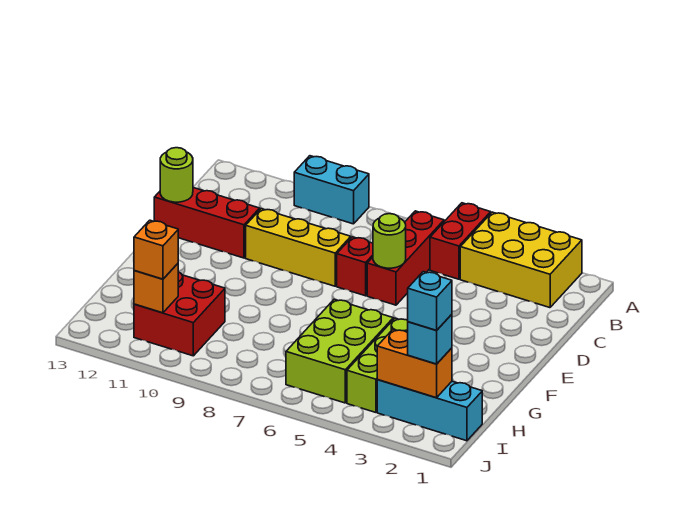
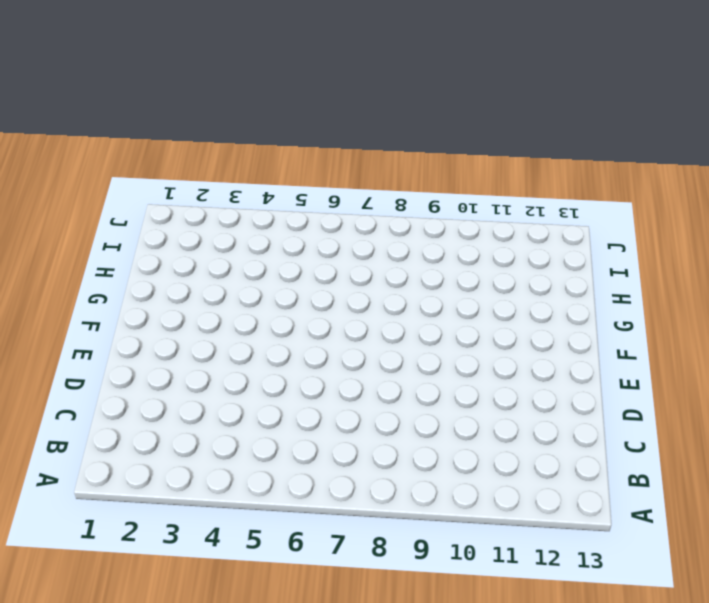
none -> yellow brick A2:B4 level 1
none -> red brick A5:B5 level 1
none -> cyan brick A9:A10 level 1

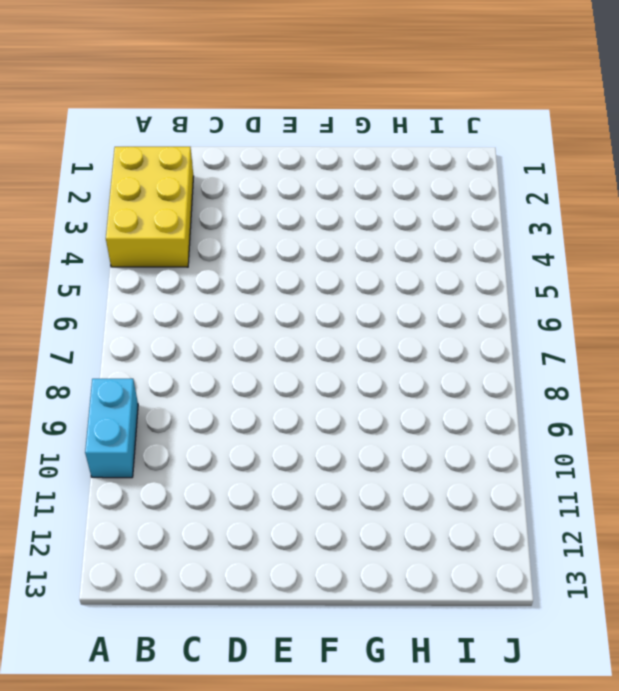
none -> red brick A5:B5 level 1
none -> red brick B6:D6 level 1
none -> red brick D7 level 1

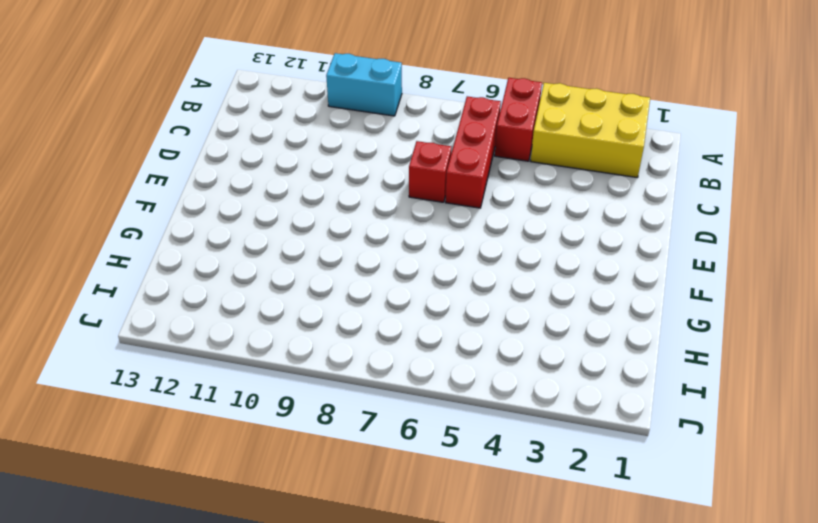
none -> yellow brick D8:D10 level 1
none -> red brick D11:D13 level 1
none -> lime brick G4:I4 level 1

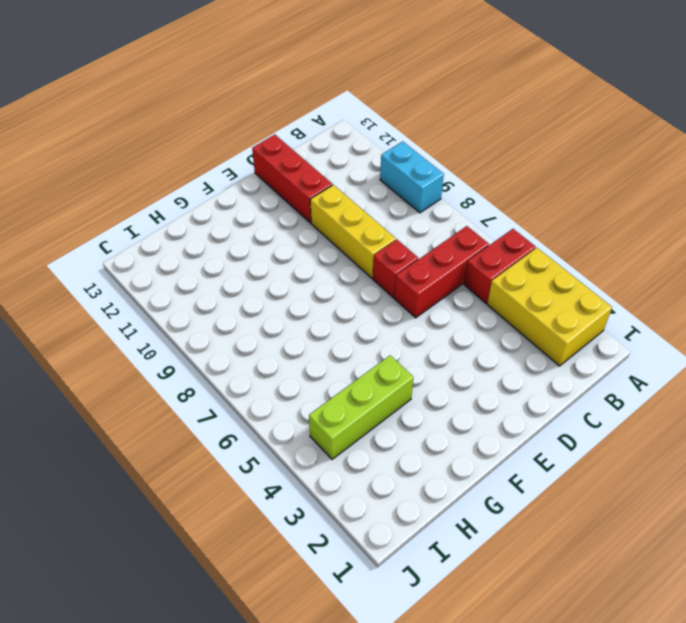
none -> lime brick G5:I6 level 1
none -> red brick H10:I11 level 1
none -> cyan brick I1:I3 level 1

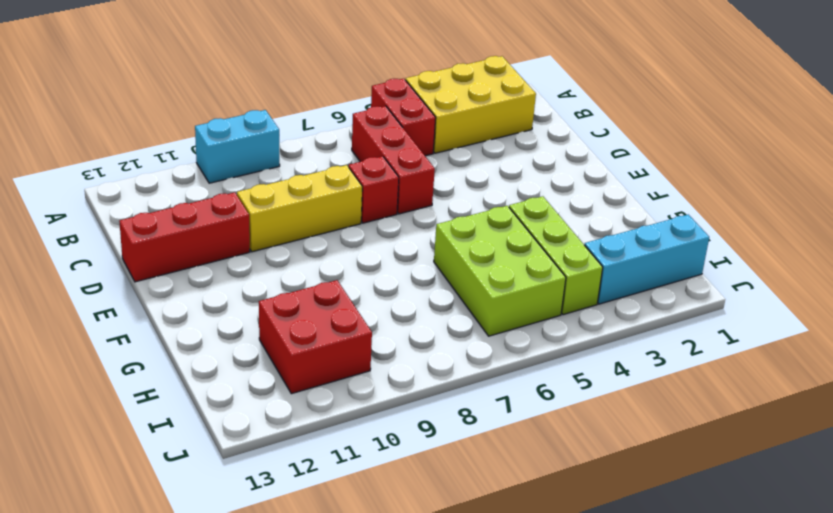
none -> lime round brick D6 level 2
none -> lime round brick D13 level 2
none -> orange brick I2:I3 level 2

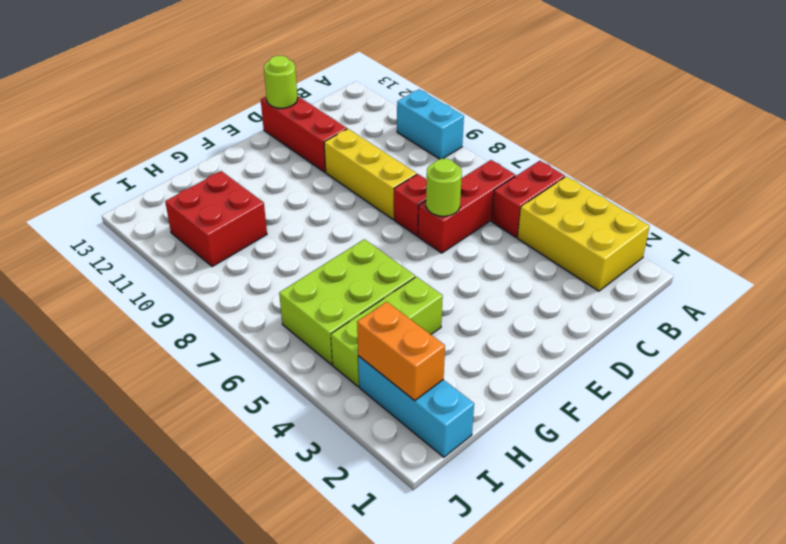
none -> orange brick I11 level 2
none -> cyan brick I2 level 3
none -> orange brick I11 level 3

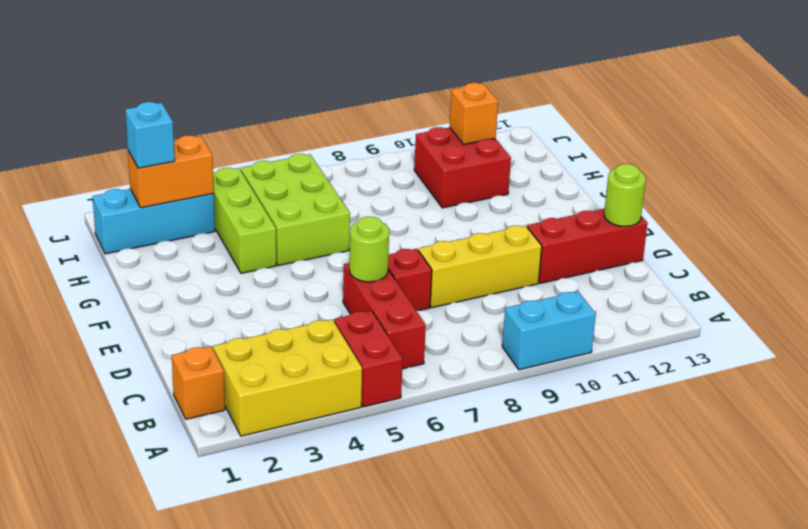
orange brick B1 level 1 -> orange brick I11 level 3
none -> cyan brick I2 level 4

